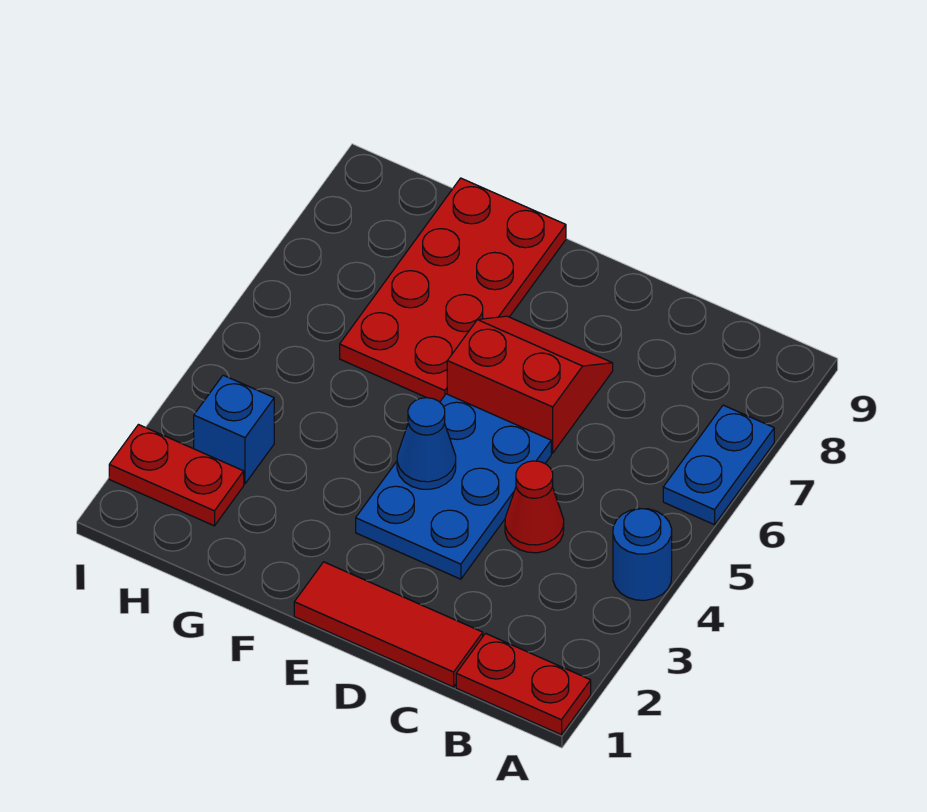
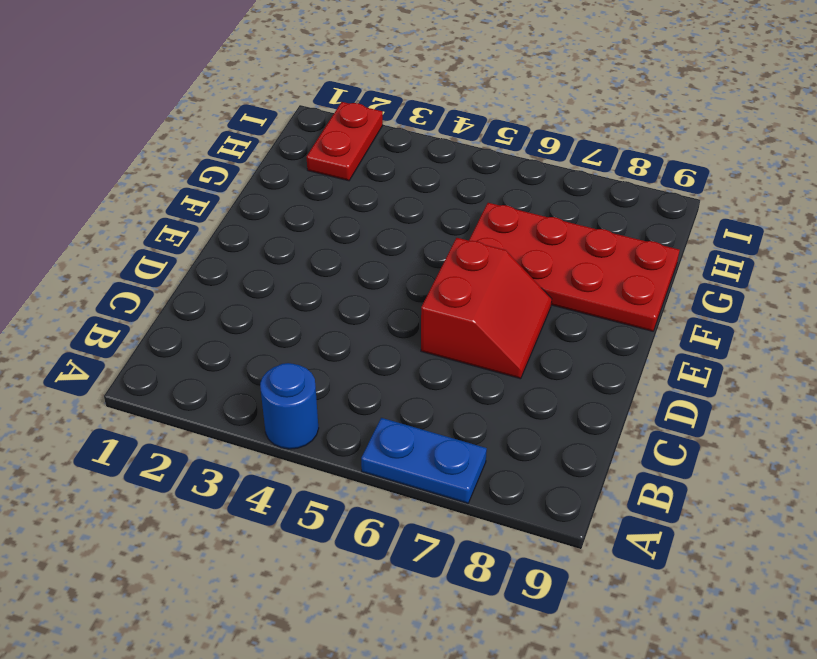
none -> red plate A1:B1 level 1
none -> red tile C1:E1 level 1

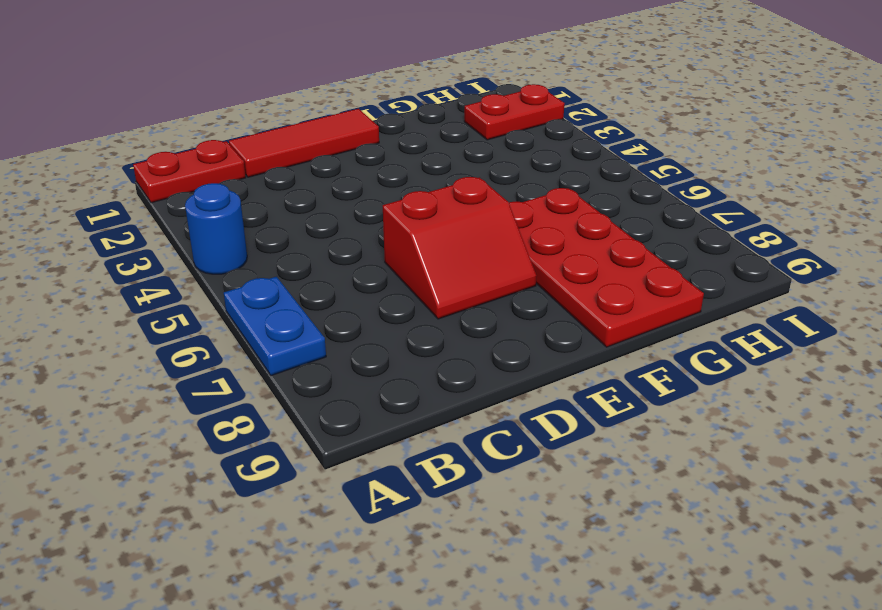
none -> red cone C4 level 1
none -> blue plate D3:E5 level 1

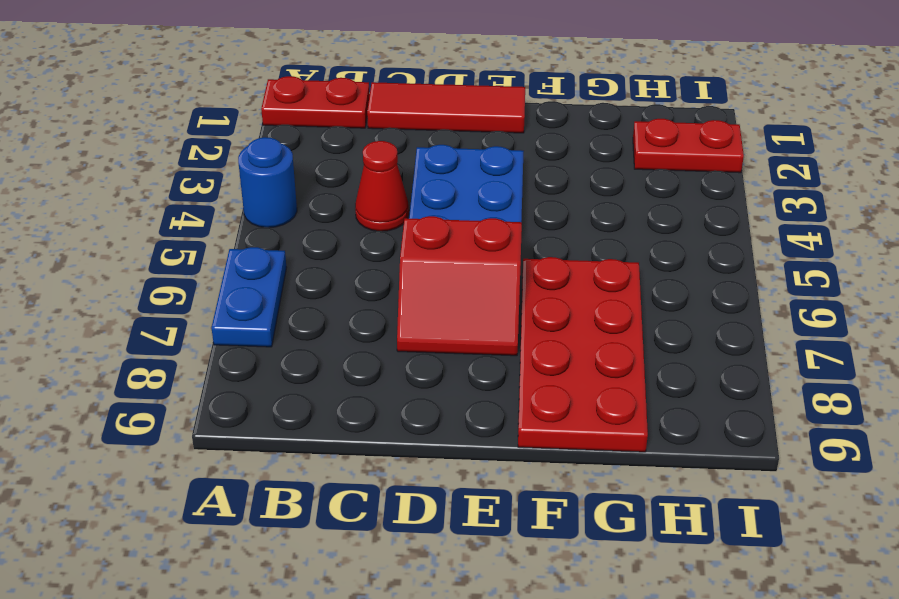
none -> blue brick H3 level 1
none -> blue cone E4 level 2

